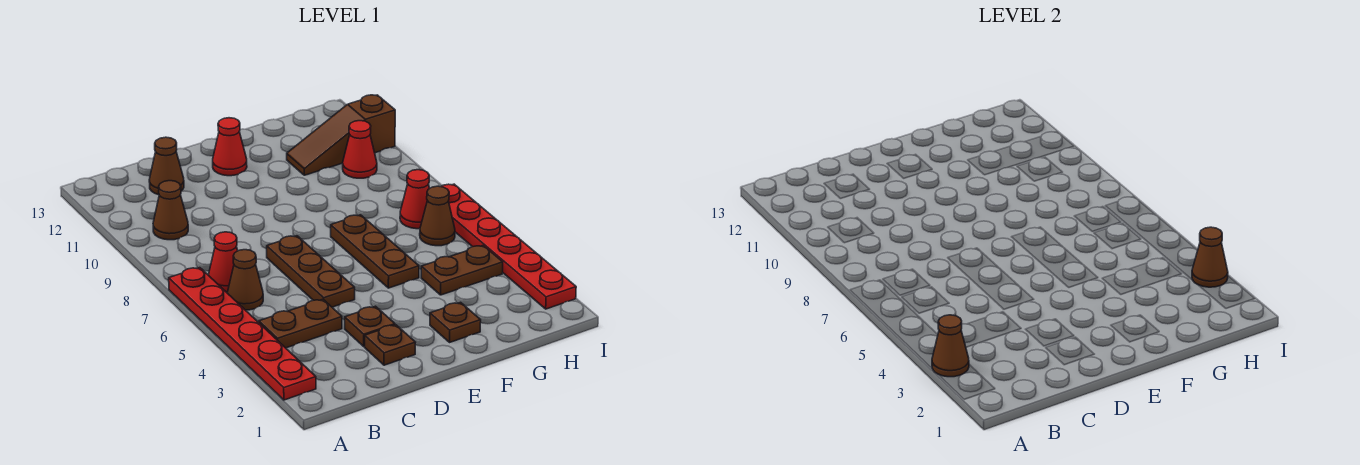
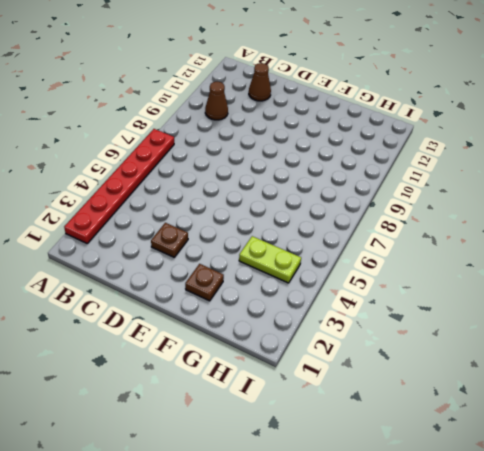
lime plate G4:H4 level 1 -> brown plate G4:H4 level 1
none -> brown plate B4:C4 level 1
none -> brown cone B6 level 1
none -> red cone B7 level 1

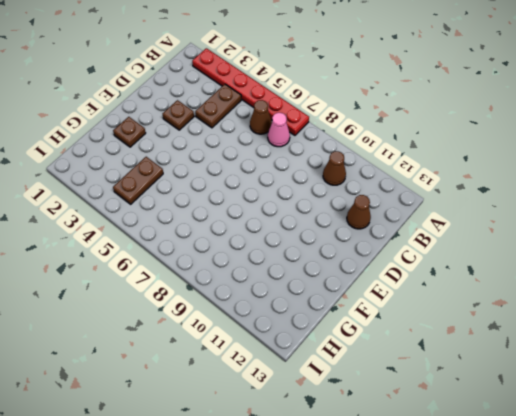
pink cone B7 level 1 -> red cone B7 level 1
none -> brown plate D2 level 1
none -> brown plate D5:D7 level 1
none -> red cone E12 level 1

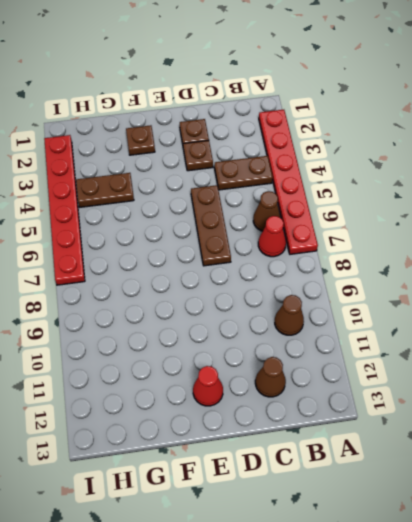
none -> brown plate F5:F7 level 1
none -> brown slope G11:I11 level 1 top I
none -> brown cone H6 level 1

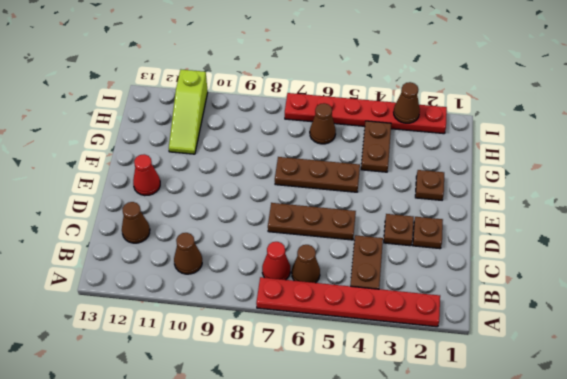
lime slope G11:I11 level 1 top I -> brown slope G11:I11 level 1 top I
none -> red cone H7 level 1
none -> red cone H10 level 1
none -> brown cone A3 level 2

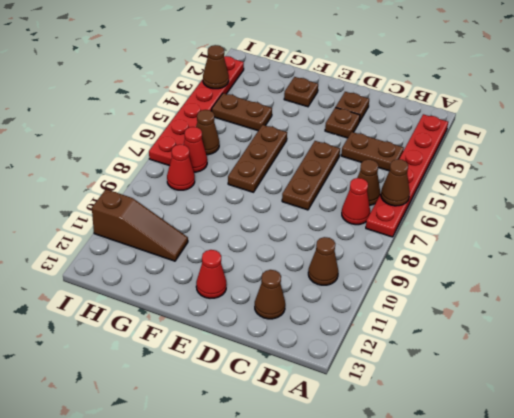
brown cone A6 level 2 -> brown cone A3 level 2
red cone H8 level 1 -> red cone H10 level 1

